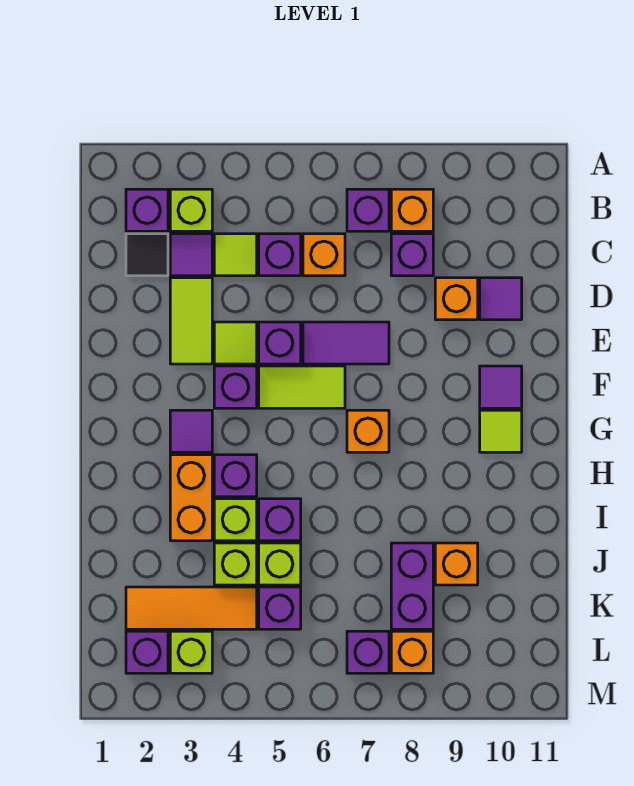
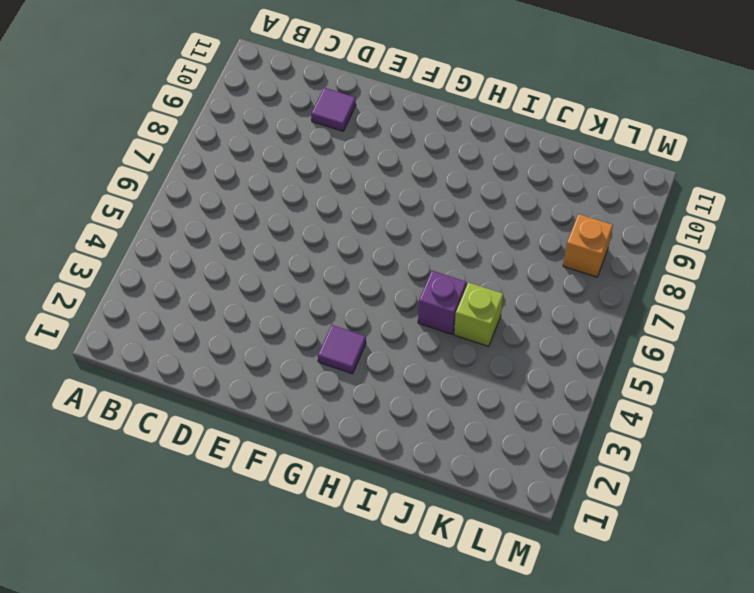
none -> purple brick B2 level 1
none -> lime brick B3 level 1
none -> purple brick B7 level 1
none -> orange brick B8 level 1

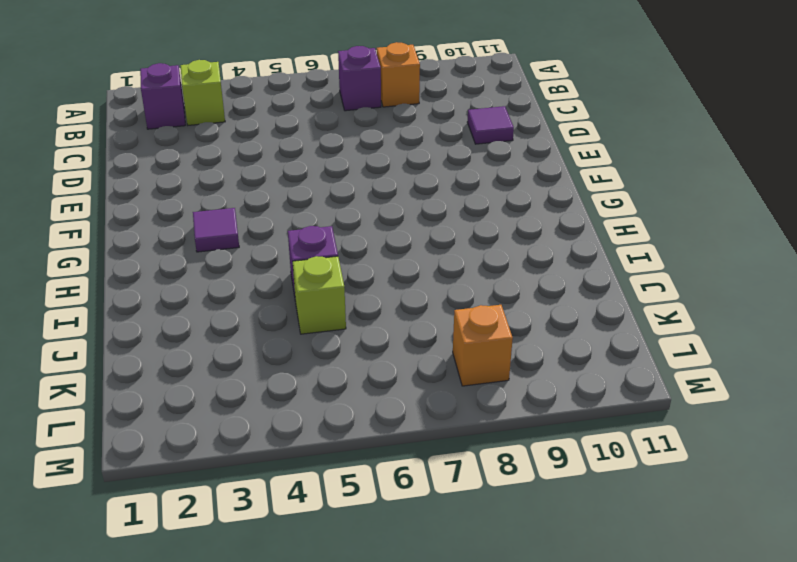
none -> black tile C2 level 1
none -> purple tile C3 level 1
none -> lime tile C4 level 1
none -> purple brick C5 level 1

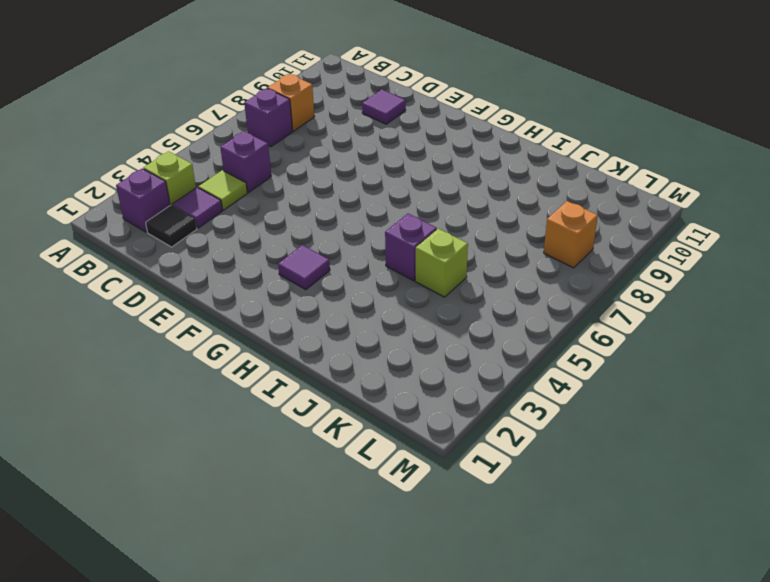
none -> orange brick C6 level 1
none -> purple brick C8 level 1
none -> lime tile D3:E3 level 1
none -> orange brick D9 level 1

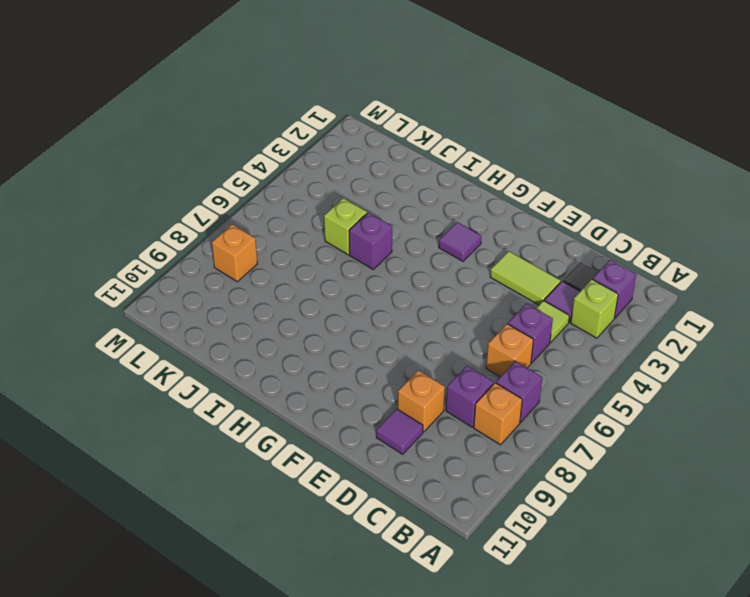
none -> lime tile E4 level 1
none -> purple brick E5 level 1
none -> purple tile E6:E7 level 1
none -> purple brick F4 level 1

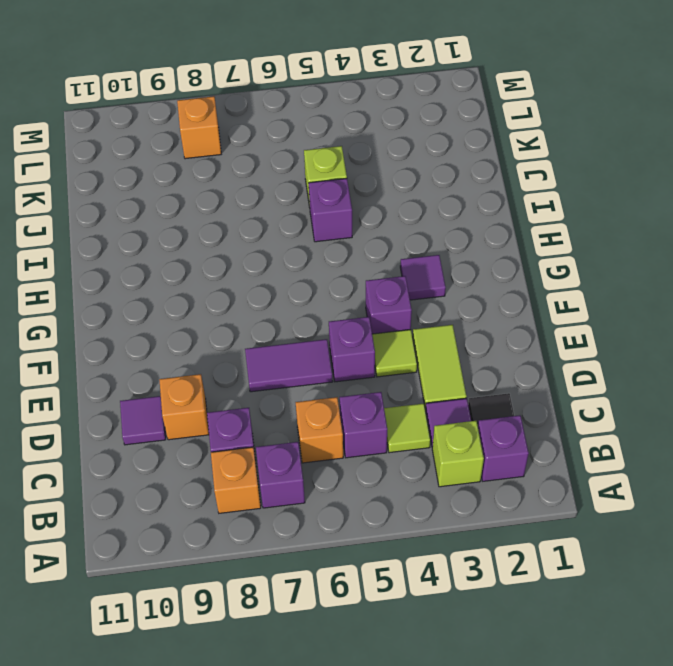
none -> lime tile F5:F6 level 1
none -> purple tile F10 level 1
none -> orange brick G7 level 1
none -> lime tile G10 level 1

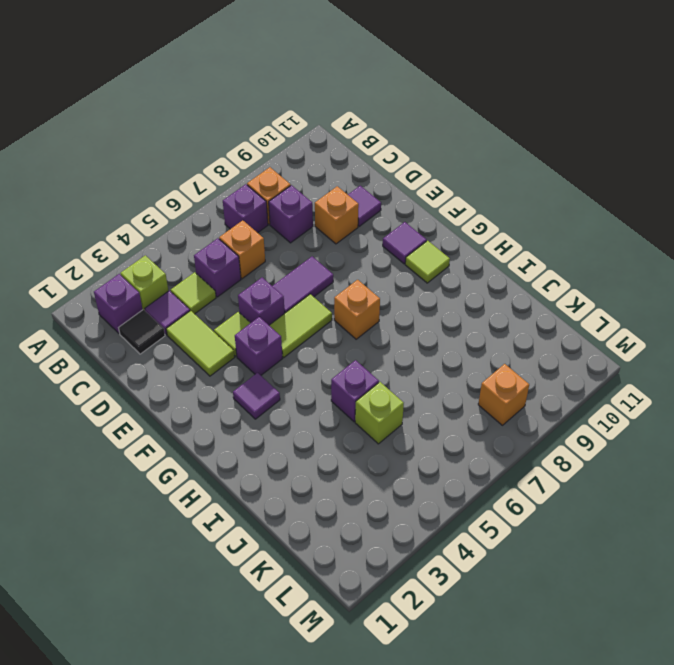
none -> orange brick H3:I3 level 1
none -> purple brick H4 level 1
none -> lime brick I4 level 1
none -> lime brick J4 level 1

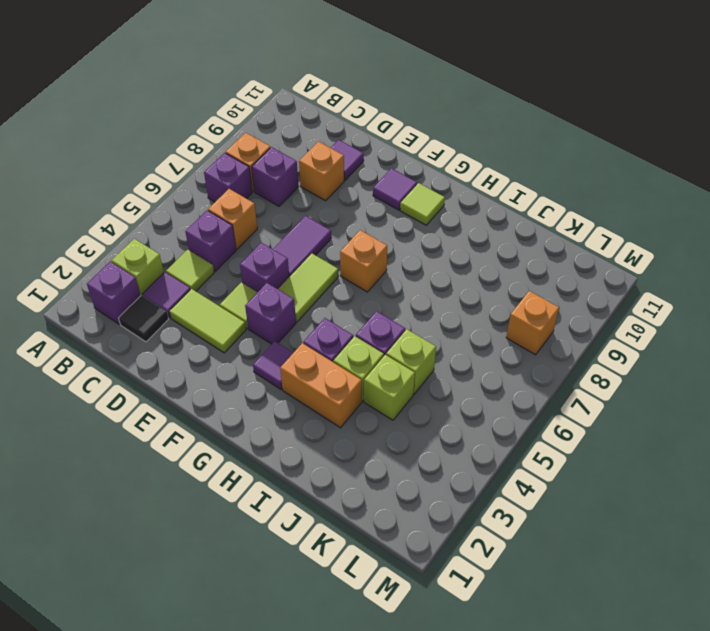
none -> purple brick J8:K8 level 1
none -> orange brick J9 level 1
none -> orange tile K2:K4 level 1
none -> purple brick K5 level 1

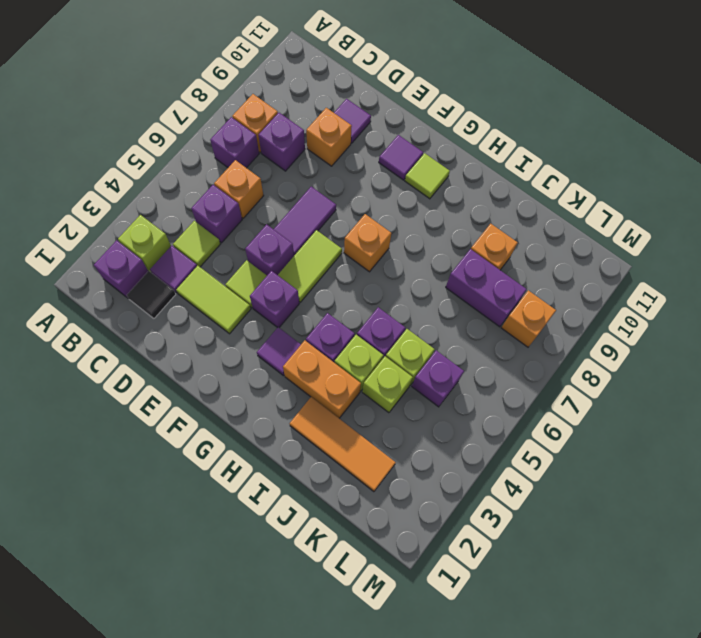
orange tile I2:K2 level 1 -> orange tile K2:K4 level 1
none -> purple brick L2 level 1
none -> lime brick L3 level 1
none -> purple brick L7 level 1

